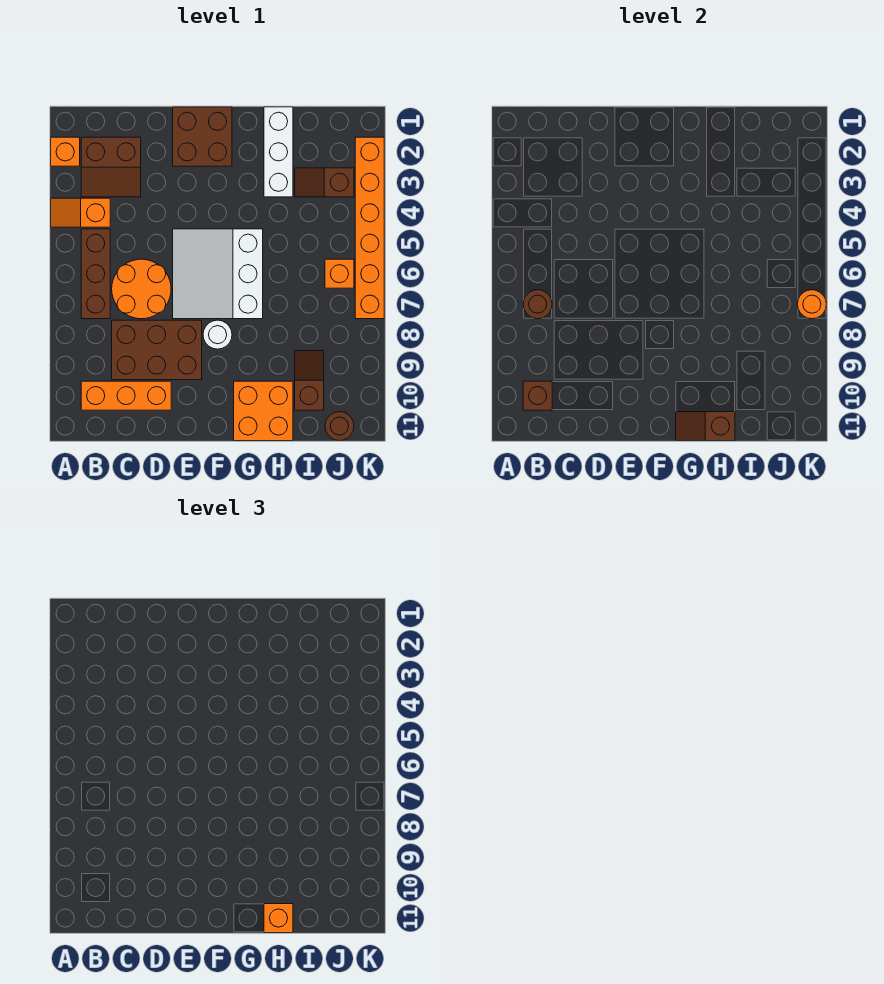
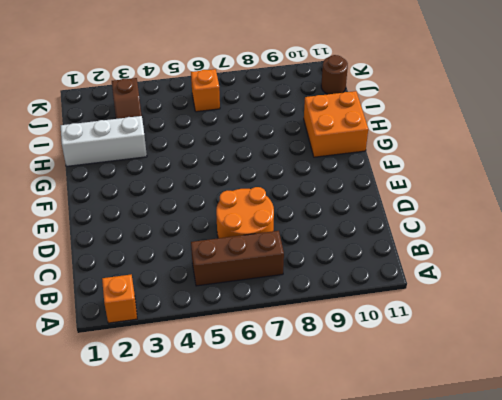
none -> orange slope A4:B4 level 1 top B
none -> brown slope B2:C3 level 1 top 2
none -> orange brick B10:D10 level 1

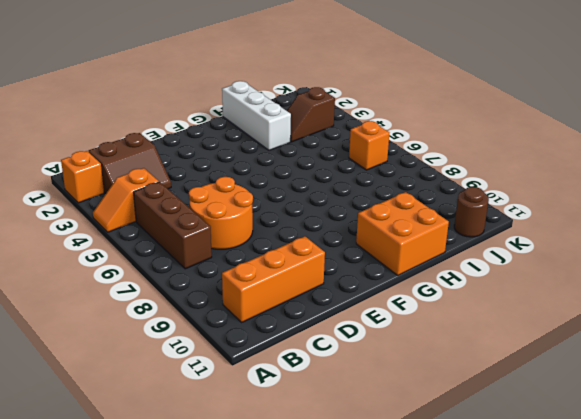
none -> brown brick C8:E9 level 1
none -> brown brick E1:F2 level 1
none -> white slope E5:G7 level 1 top G

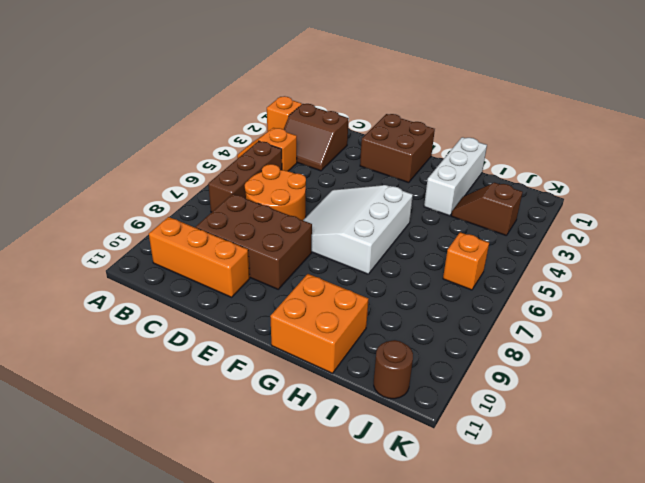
none -> white round brick F8 level 1
none -> brown slope I9:I10 level 1 top 10
none -> orange brick K2:K7 level 1

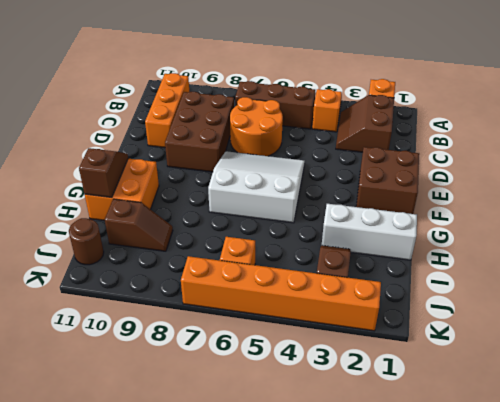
none -> white round brick F8 level 1
none -> brown round brick B7 level 2
none -> brown brick B10 level 2

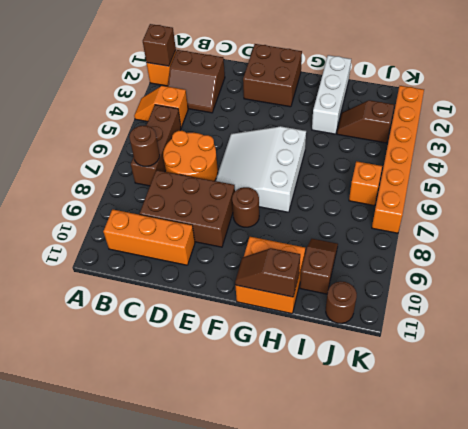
brown brick A2 level 2 -> brown brick B10 level 2
brown round brick F8 level 1 -> white round brick F8 level 1
none -> orange round brick K7 level 2
none -> orange brick H11 level 3

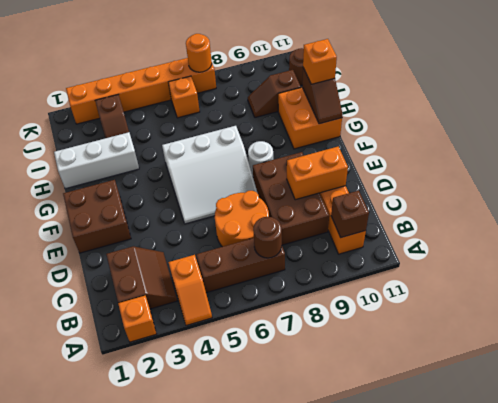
orange brick D9:D10 level 2 -> none

